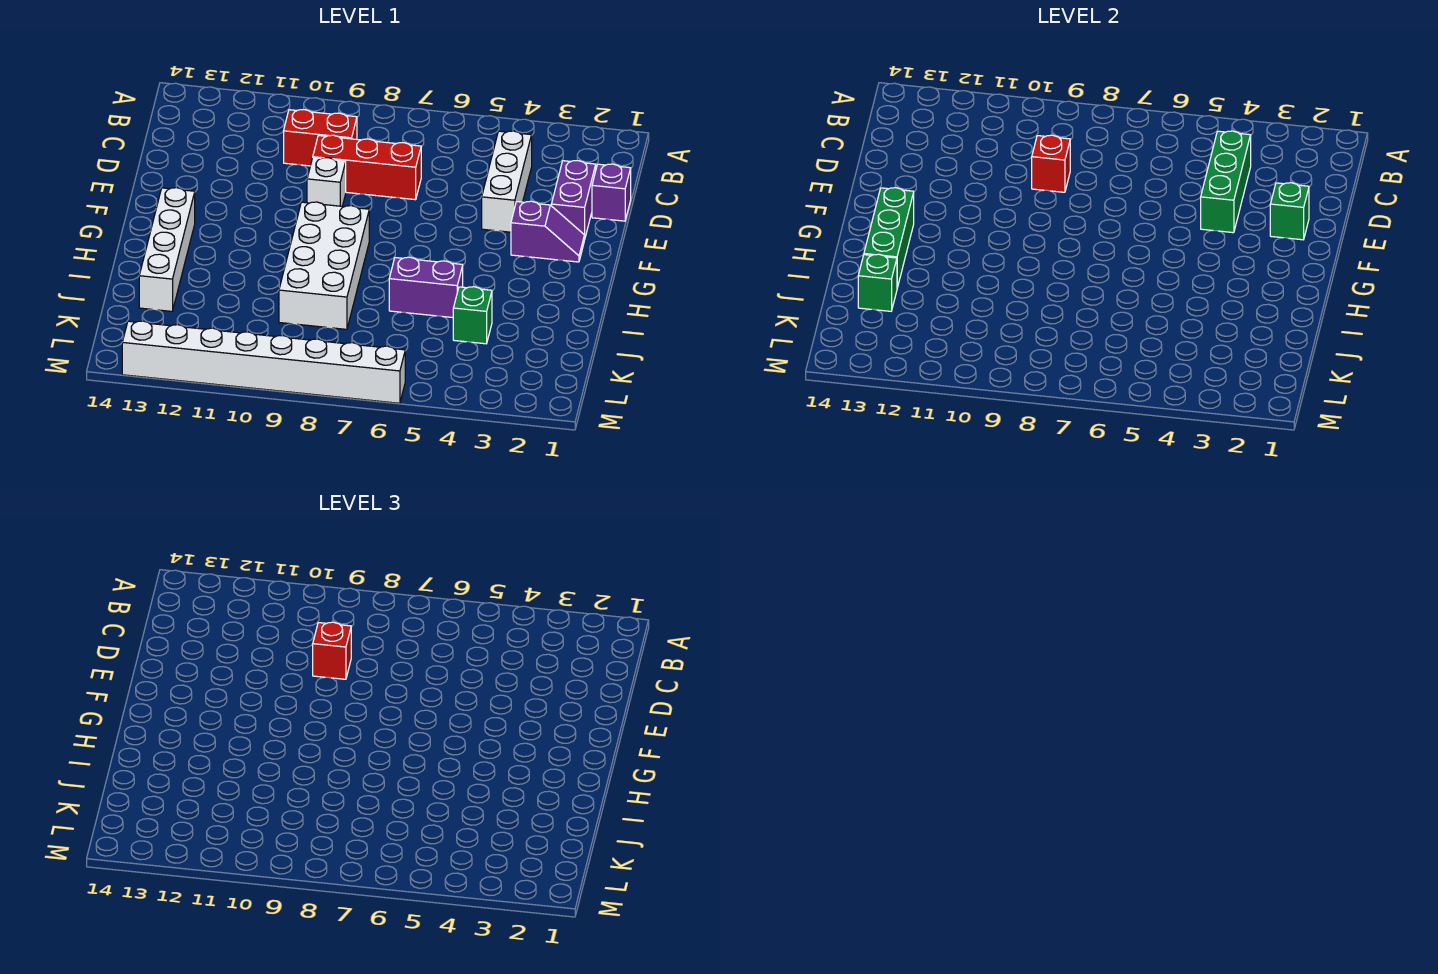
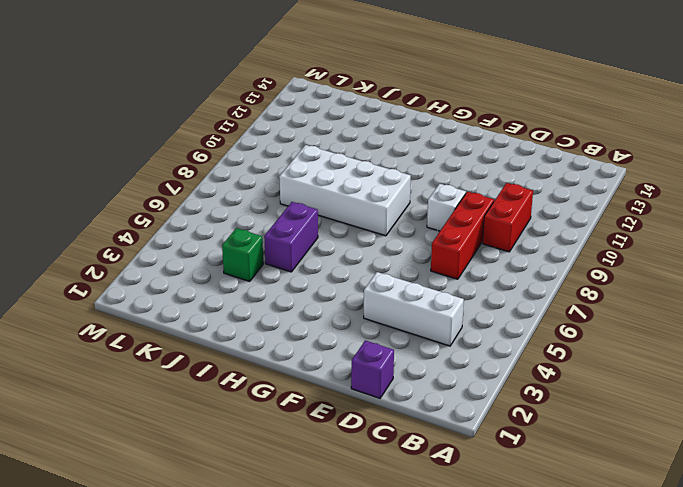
none -> purple brick D2:E2 level 1
none -> purple slope F2:F3 level 1 top 3
none -> white brick G13:J13 level 1

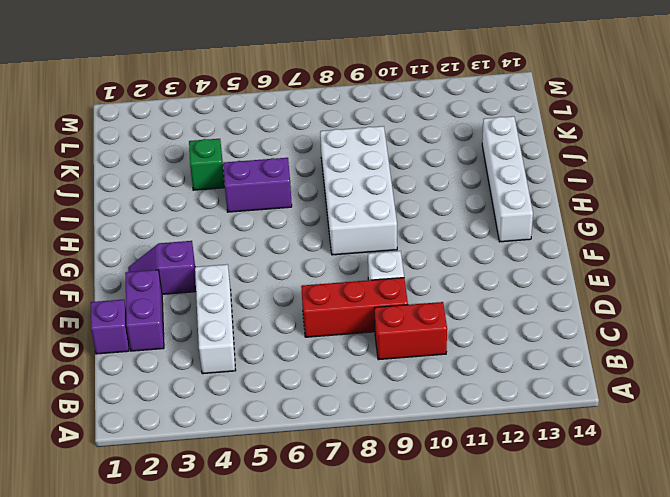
none -> white brick M6:M13 level 1
none -> green brick C4:E4 level 2
none -> red brick D9 level 2

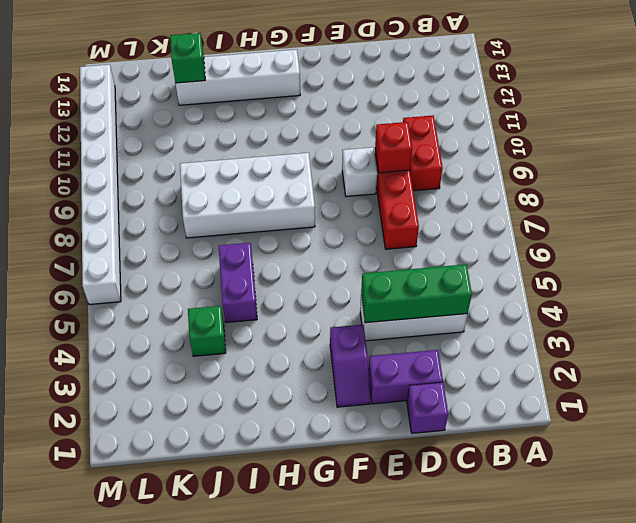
none -> green brick E2 level 2
none -> green brick G13:I13 level 2
none -> red brick D9 level 3

